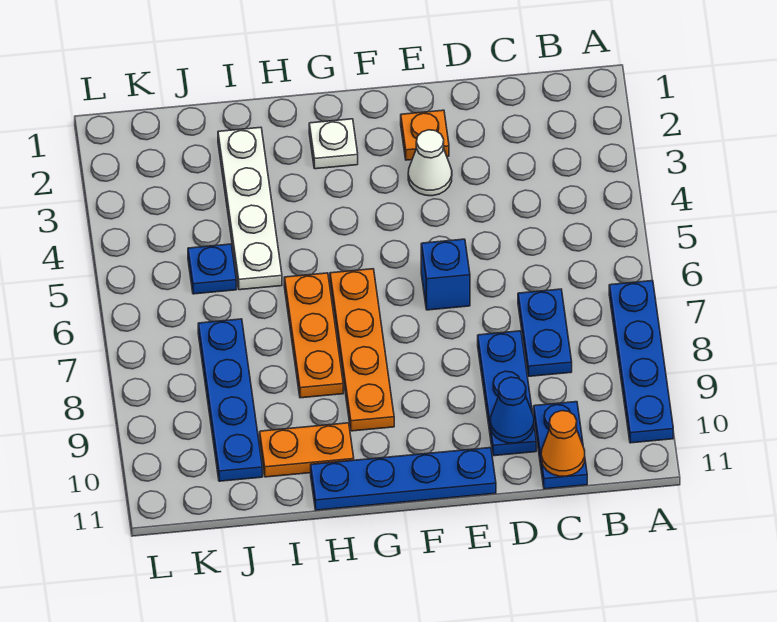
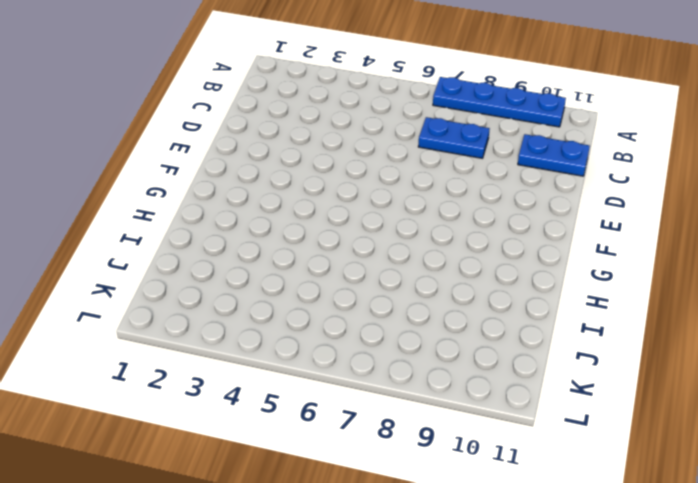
none -> blue plate D8:D10 level 1
none -> orange plate E2 level 1
none -> white cone E3 level 1

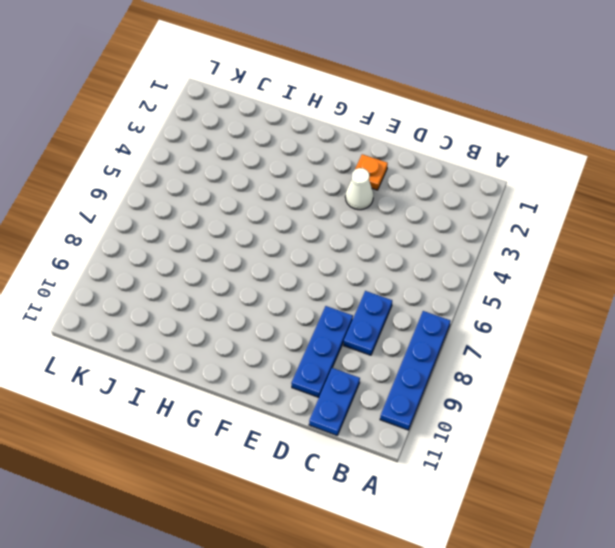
none -> blue brick E6 level 1
none -> blue plate E11:H11 level 1
none -> white plate G2 level 1

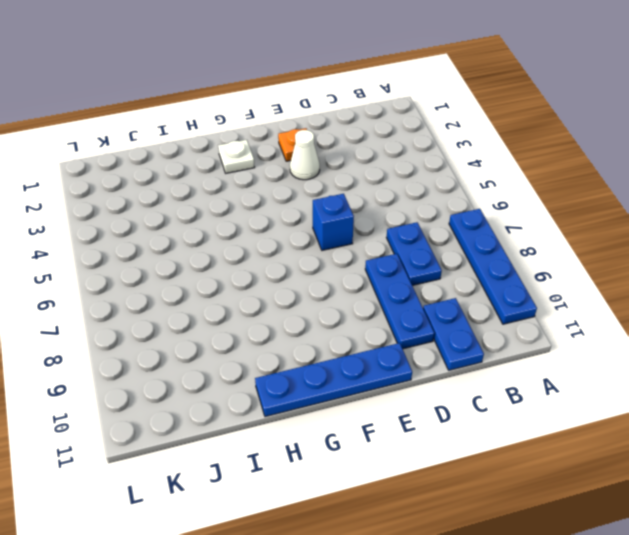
none -> orange plate G6:G9 level 1
none -> orange plate H6:H8 level 1
none -> orange plate H10:I10 level 1

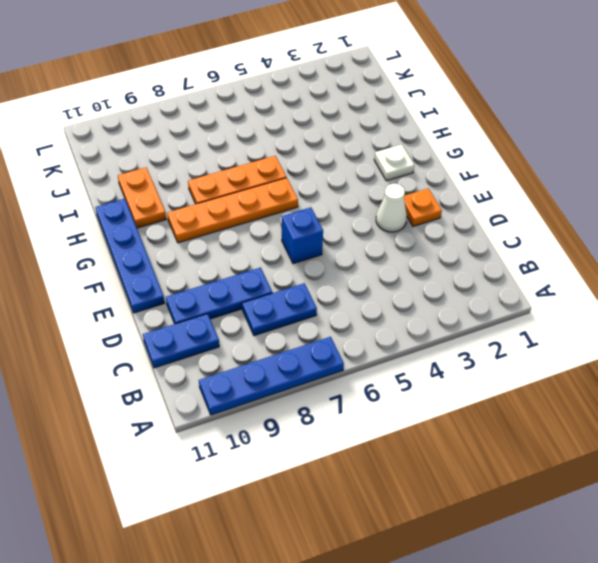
none -> white plate I2:I5 level 1
none -> blue plate J5 level 1
none -> blue plate J7:J10 level 1

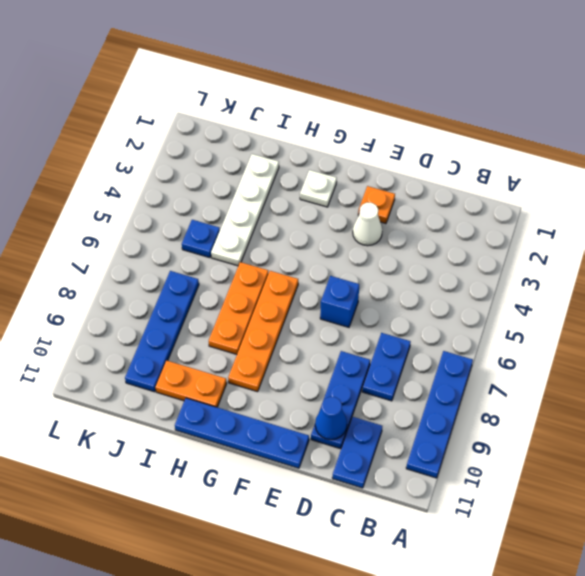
none -> orange cone C11 level 2

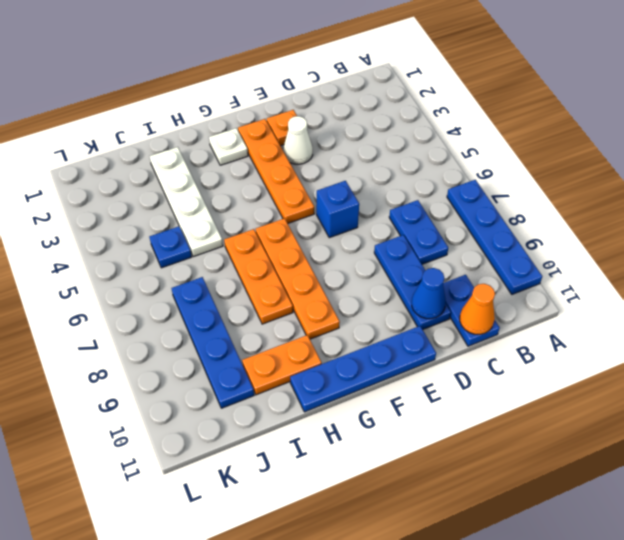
orange plate F2:F5 level 1 -> none

